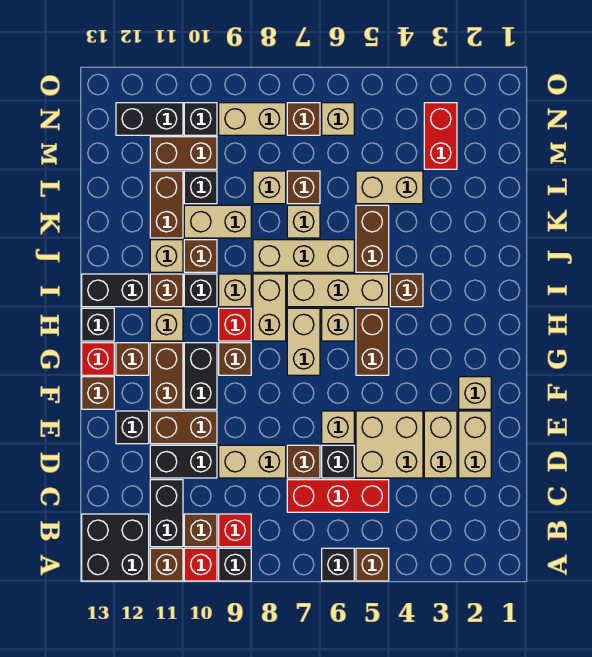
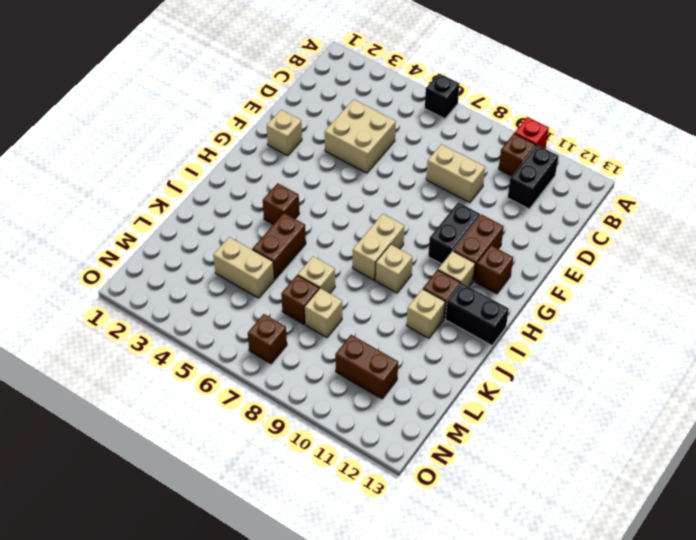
none -> brown brick A5 level 1
none -> black brick A9 level 1
none -> brown brick A11 level 1
none -> black brick A12:B13 level 1

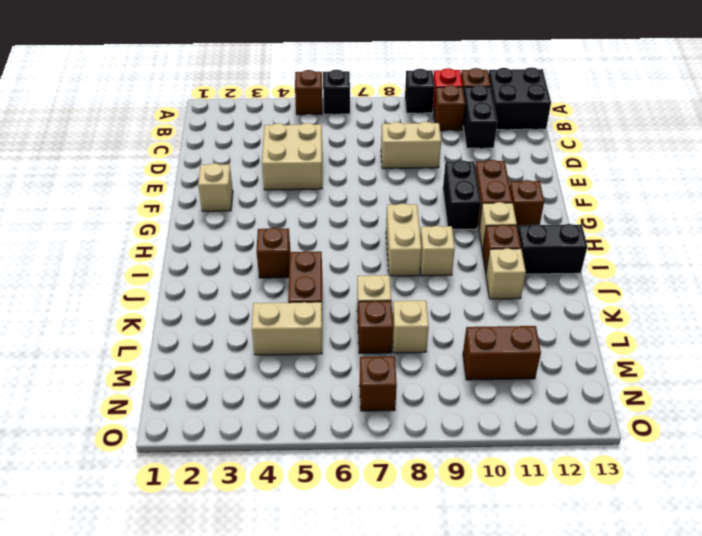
none -> red brick B9 level 1
none -> red brick C5:C7 level 1
none -> tan brick D2:E2 level 1
none -> tan brick D3:E3 level 1

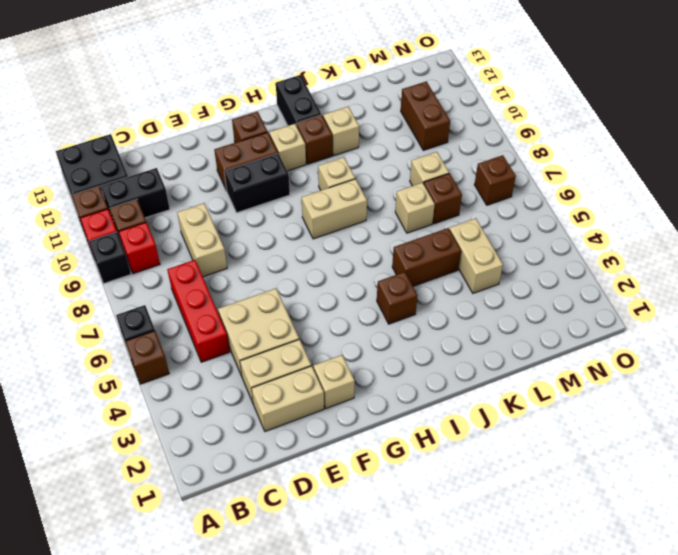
none -> black brick D6 level 1
none -> brown brick D7 level 1
none -> black brick D10:D11 level 1
none -> tan brick E6 level 1

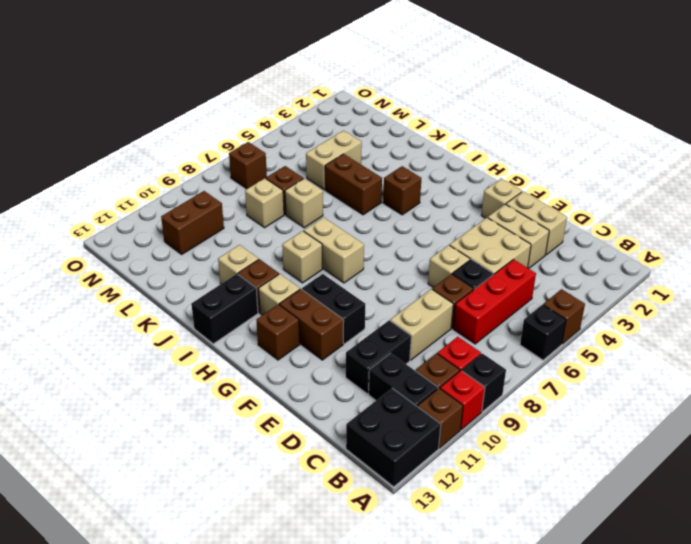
none -> brown brick E10:E11 level 1
none -> black brick E12 level 1
none -> brown brick F13 level 1
none -> brown brick G5:H5 level 1

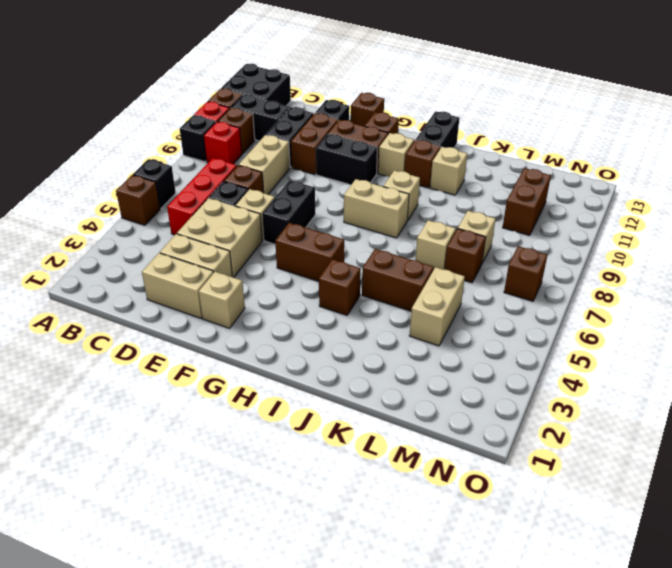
black brick F6:F7 level 1 -> black brick N11:N12 level 1
none -> tan brick G7:H7 level 1
none -> brown brick G9 level 1
none -> red brick G13 level 1
none -> tan brick H6 level 1

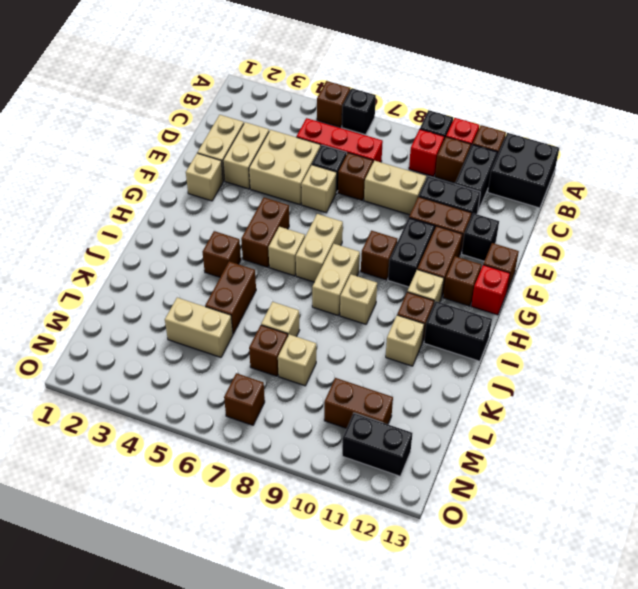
none -> red brick H9 level 1
none -> black brick H13 level 1
none -> tan brick I5:I7 level 1
none -> black brick I10 level 1

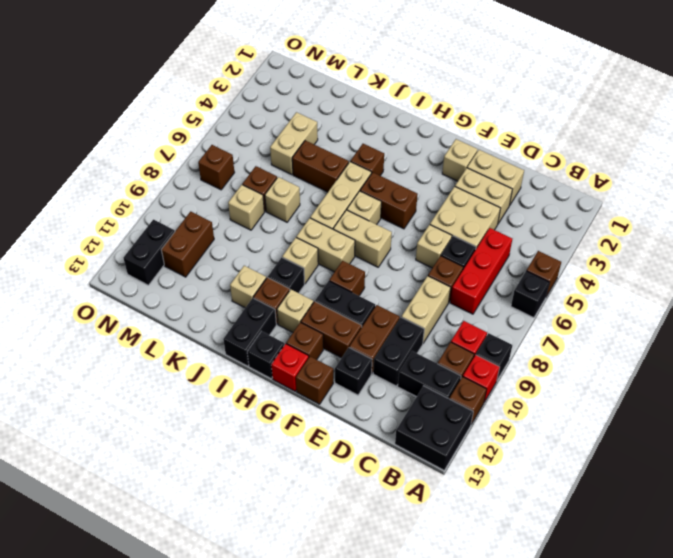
none -> red brick H9 level 1
none -> tan brick J6:J8 level 1
none -> brown brick J10 level 1
none -> tan brick K9:K10 level 1

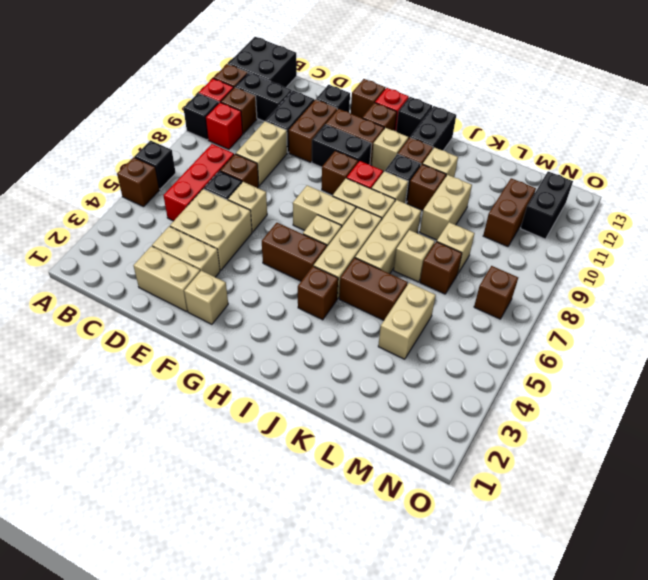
none -> brown brick K11:L11 level 1
none -> black brick L10 level 1
none -> red brick M3:N3 level 1
none -> tan brick N6 level 1

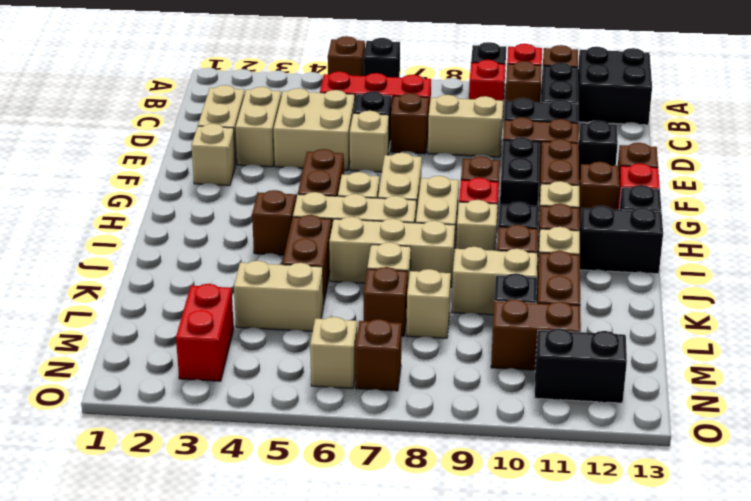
none -> tan brick N8:N9 level 1
none -> black brick N10 level 1

